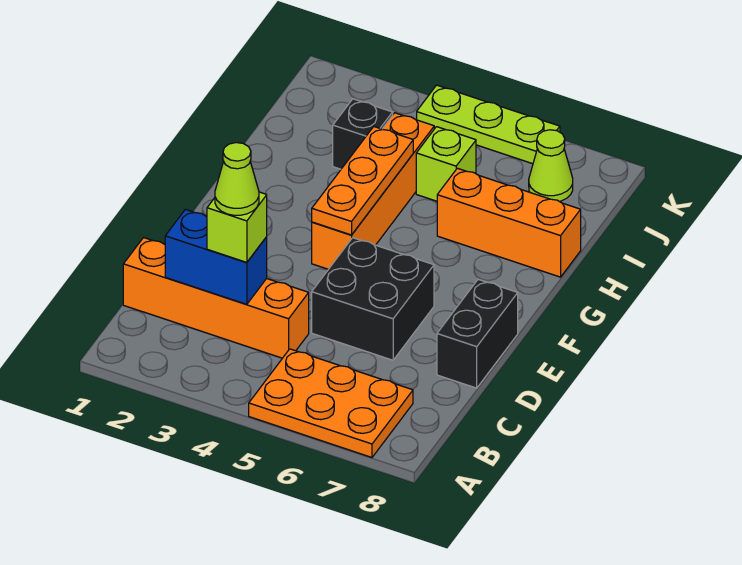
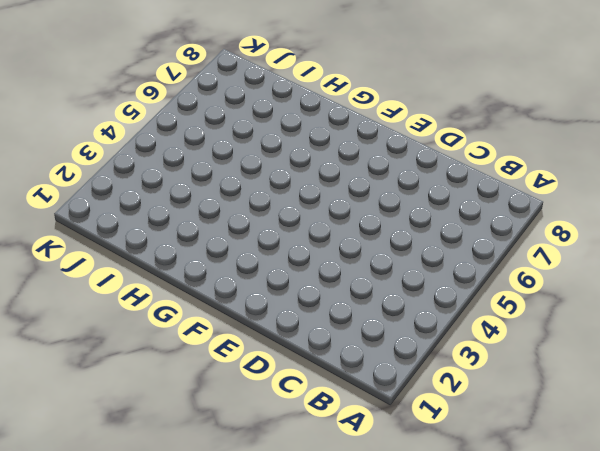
none -> orange plate A5:B7 level 1
none -> orange brick C1:C4 level 1
none -> black brick D5:E6 level 1

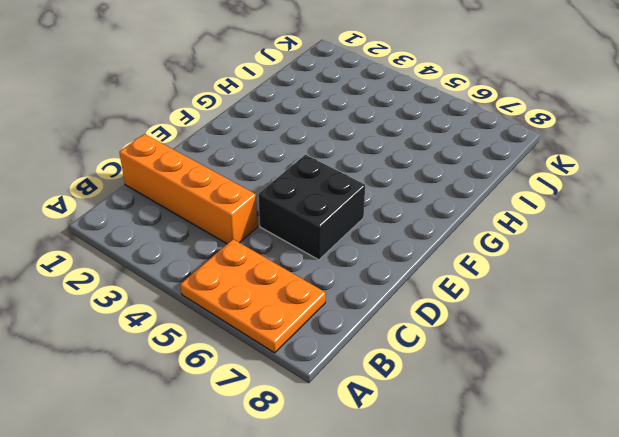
none -> black brick D8:E8 level 1
none -> orange brick F4:I4 level 1
none -> orange brick H6:H8 level 1

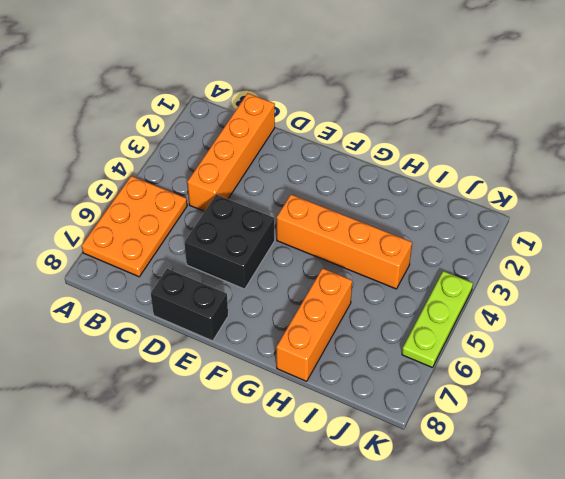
none -> black brick I3 level 1
none -> lime brick I5 level 1
none -> lime cone J7 level 1

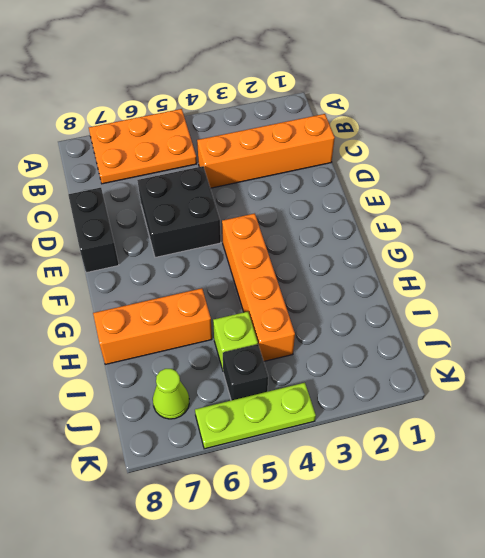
black brick J5 level 1 -> black brick I3 level 1
none -> blue brick C2:C3 level 2
none -> orange plate F4:H4 level 2
none -> lime brick C3 level 3

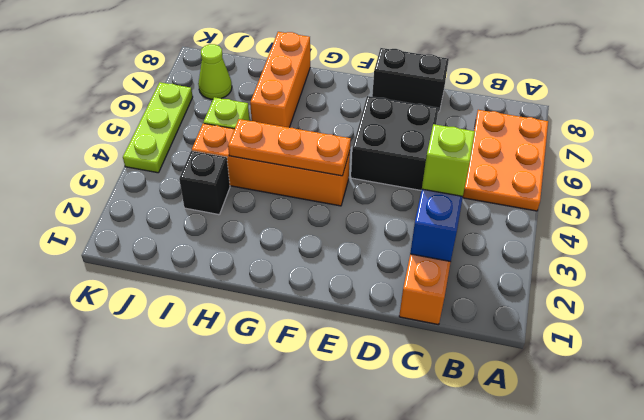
none -> lime cone C3 level 4

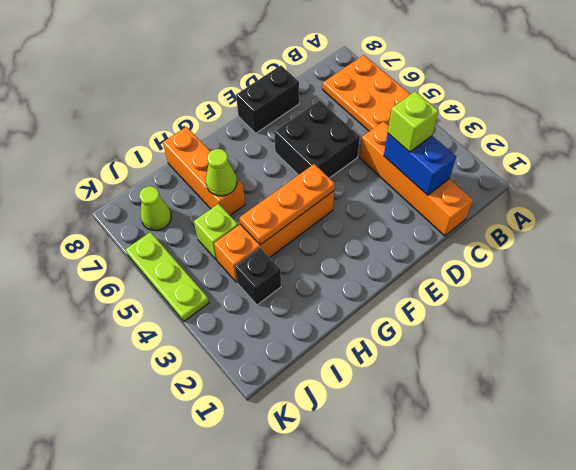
lime cone H6 level 2 -> lime cone C3 level 4

